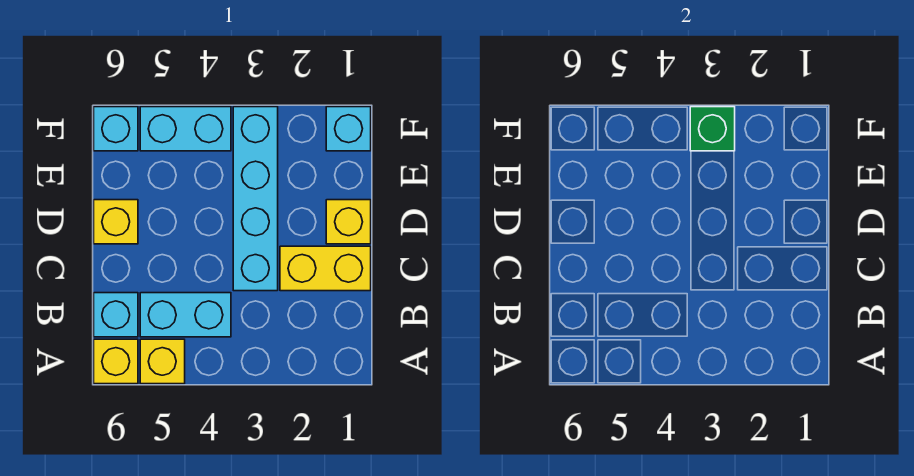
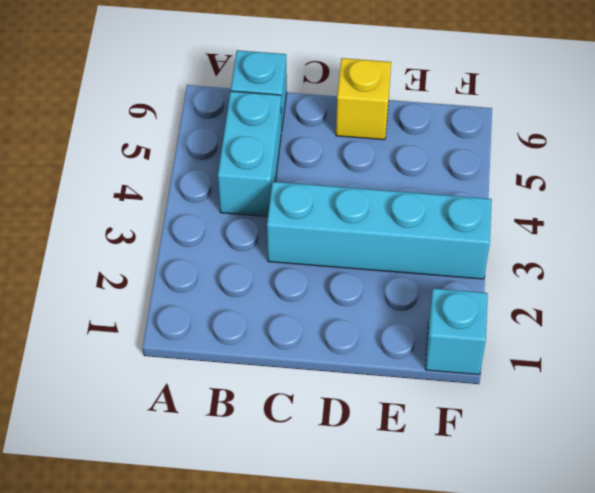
none -> yellow brick A5 level 1
none -> yellow brick A6 level 1
none -> yellow brick C1:C2 level 1

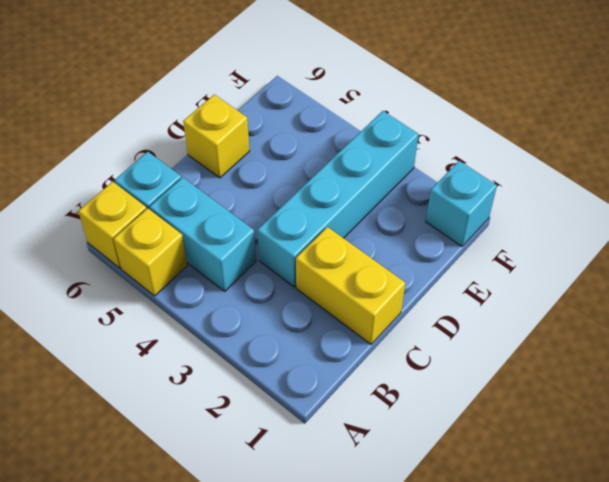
none -> yellow brick D1 level 1
none -> cyan brick F4:F5 level 1
none -> cyan brick F6 level 1

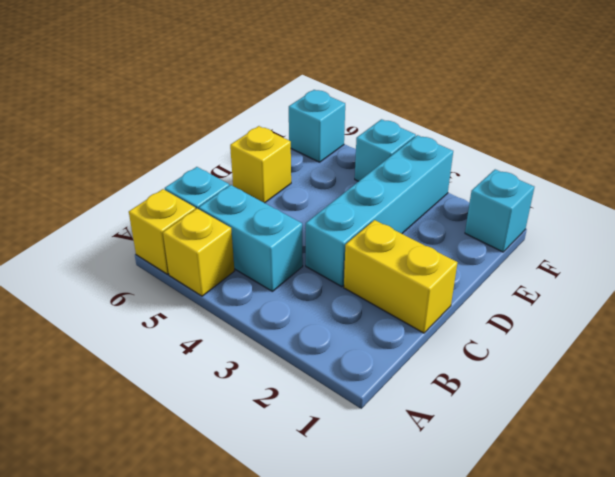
cyan brick F4 level 1 -> cyan brick F4:F5 level 1
none -> yellow brick D1 level 1
none -> green brick F3 level 2

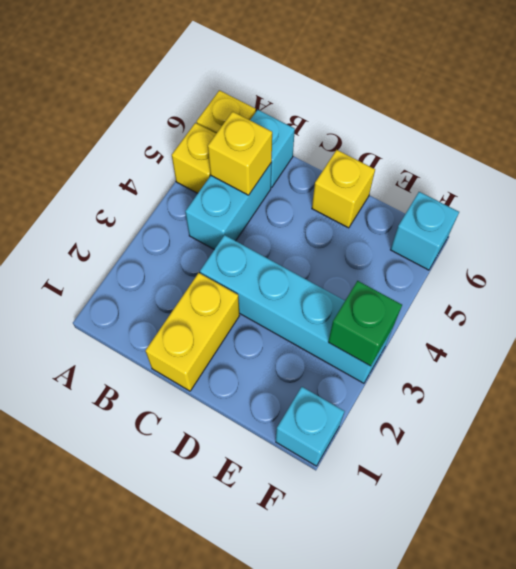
yellow brick B5 level 2 -> yellow brick D1 level 1
none -> cyan brick F4:F5 level 1

